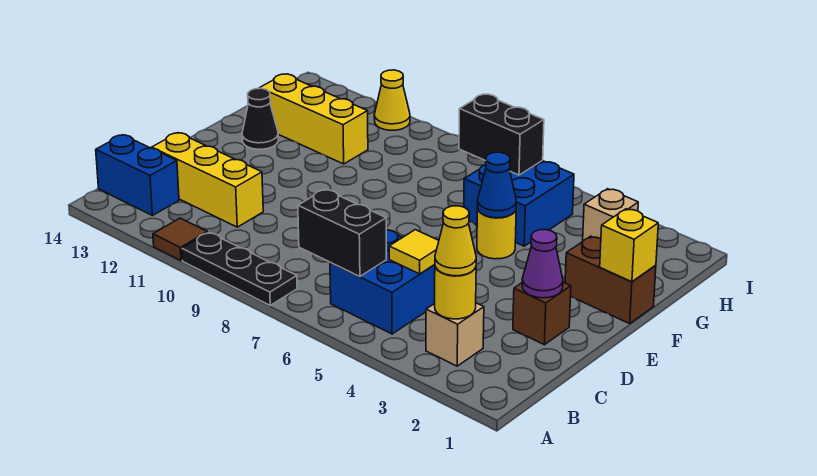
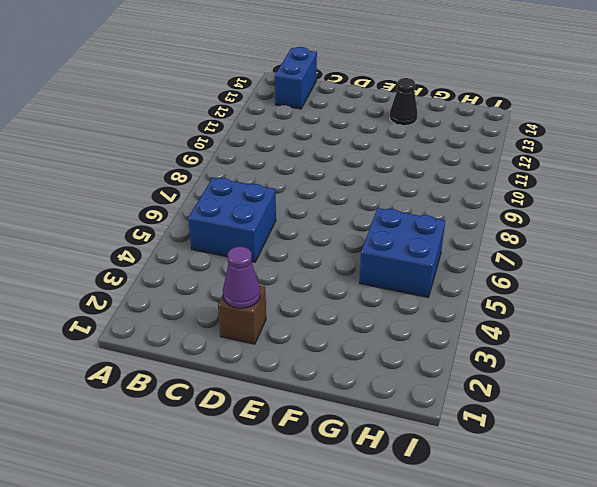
none -> black plate A8:A10 level 1
none -> brown tile A11 level 1
none -> tan brick B3 level 1

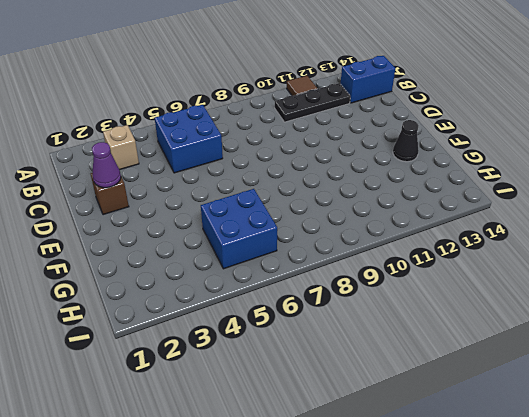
black plate B10:B12 level 1 -> black plate A8:A10 level 1
none -> yellow brick C11:C13 level 1
none -> brown brick F1:F2 level 1
none -> yellow round brick F5 level 1

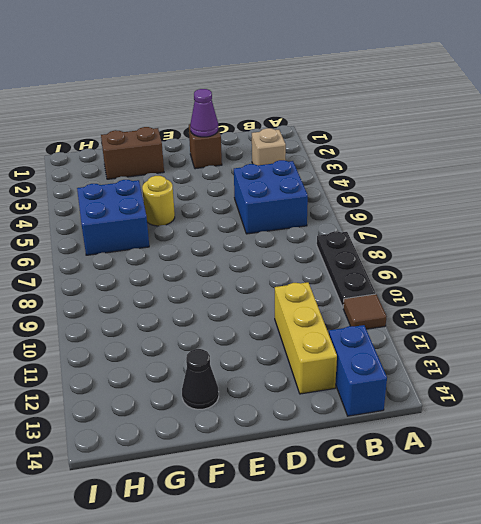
brown brick F2:G2 level 1 -> brown brick F1:F2 level 1
none -> yellow brick G11:G13 level 1
none -> tan brick H3 level 1
none -> yellow cone I11 level 1

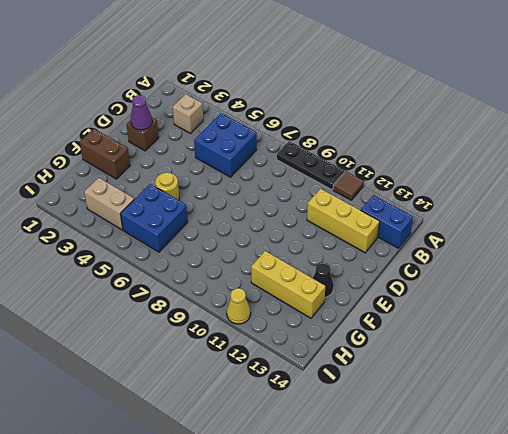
tan brick H3:H4 level 1 -> tan brick H3 level 1
none -> yellow round brick B3 level 2
none -> black brick B6:B7 level 2
none -> yellow tile C5 level 2

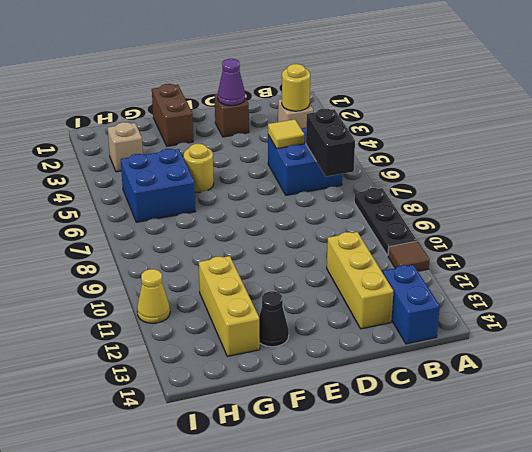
none -> yellow brick F1 level 2
none -> blue cone F5 level 2
none -> black brick H6:H7 level 2

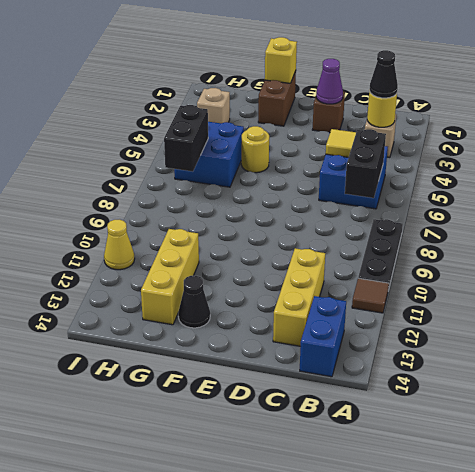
black cone B3 level 3 -> yellow cone B3 level 3
none -> blue cone F5 level 2

